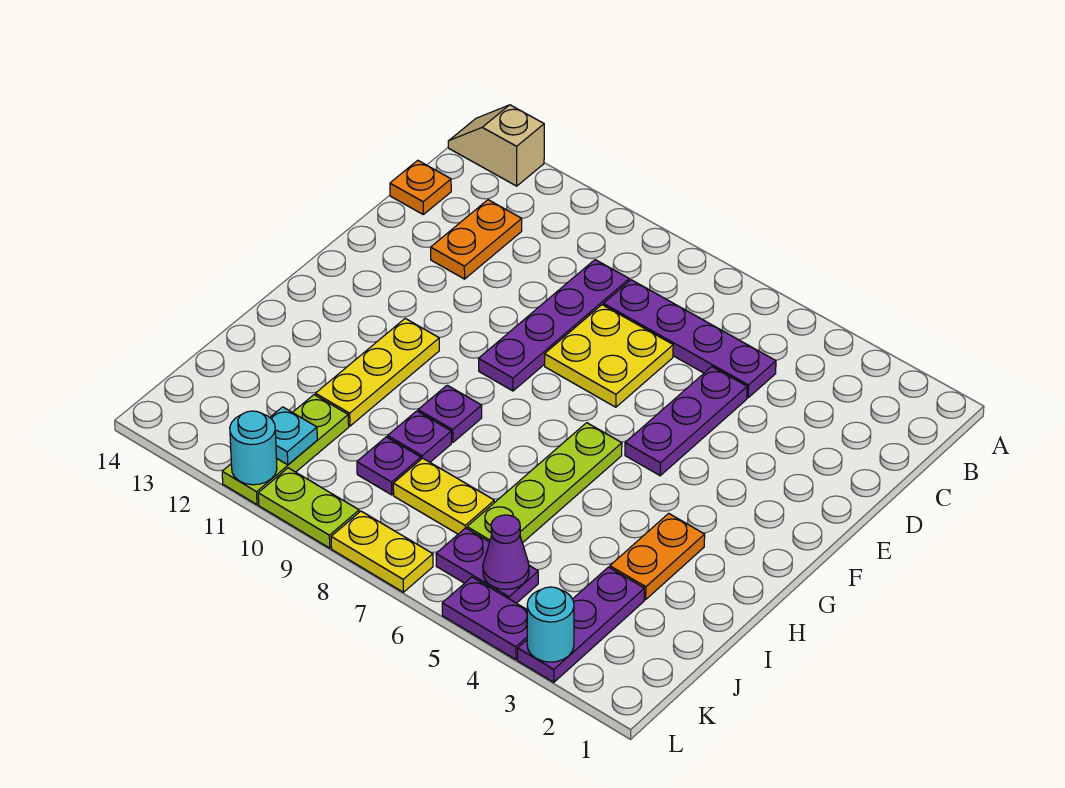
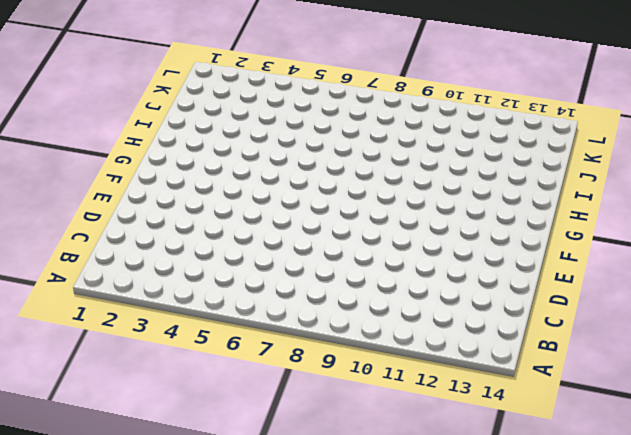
none -> tan slope A13:A14 level 1 top 13
none -> purple plate C5:C8 level 1
none -> purple plate C9:F9 level 1

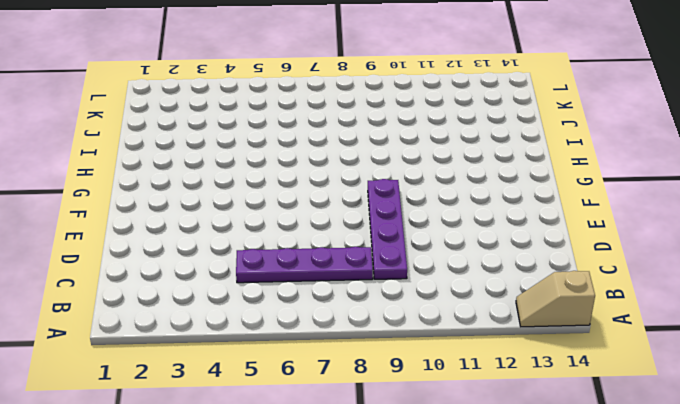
tan slope A13:A14 level 1 top 14 -> tan slope A13:A14 level 1 top 13
none -> orange plate C12:D12 level 1
none -> orange plate C14 level 1
none -> purple plate D5:F5 level 1

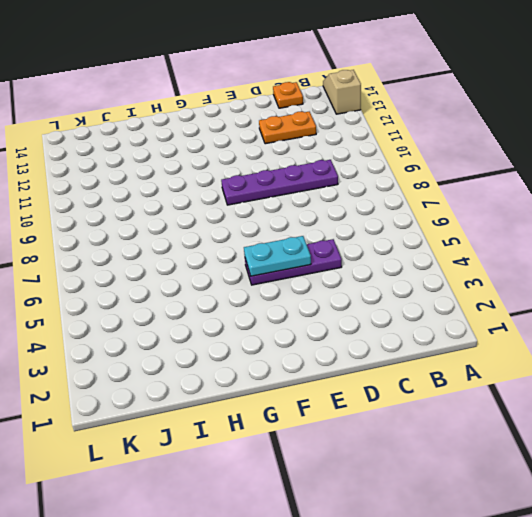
cyan plate E5:F5 level 2 -> none
none -> purple plate C5:C8 level 1
none -> yellow plate D7:E8 level 1
none -> lime plate G6:J6 level 1

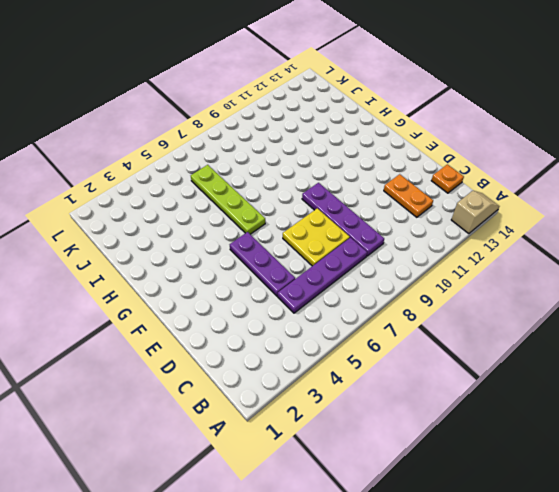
none -> yellow plate G11:I11 level 1
none -> orange plate H3:I3 level 1
none -> purple plate H9 level 1

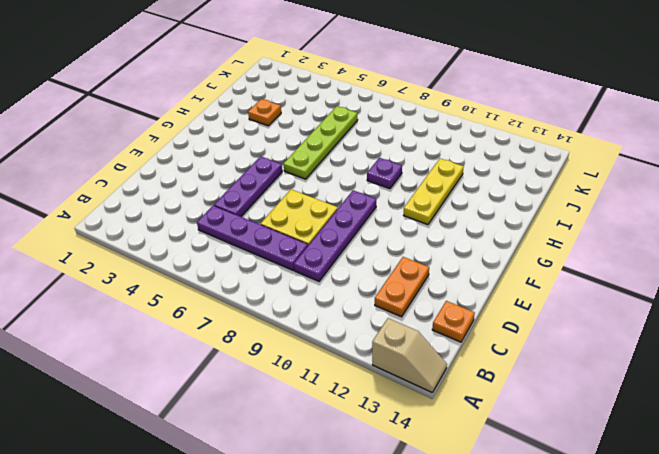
orange plate I3 level 1 -> orange plate H3:I3 level 1
none -> purple plate I9 level 1
none -> purple plate J3:L3 level 1
none -> yellow plate J7:J8 level 1

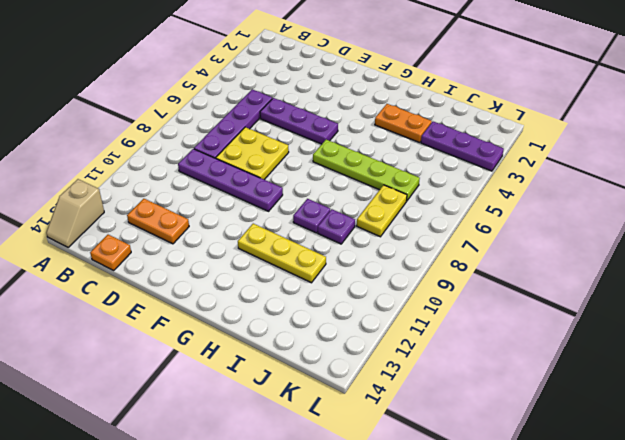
none -> purple plate J9 level 1
none -> lime plate J11:L11 level 1
none -> purple plate K5:K6 level 1

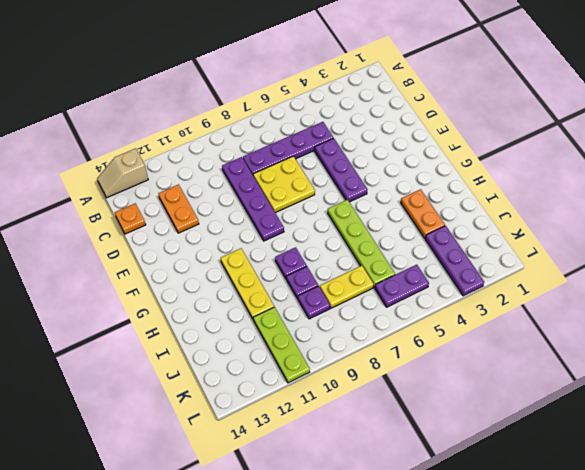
none -> purple plate L4:L5 level 1
none -> yellow plate L7:L8 level 1
none -> lime plate L9:L10 level 1

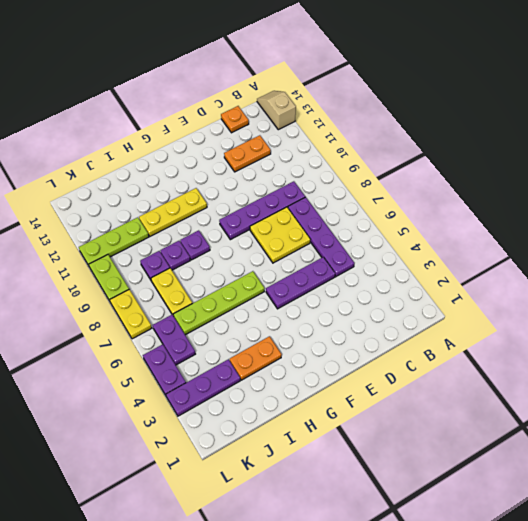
none -> purple cone K5 level 2
none -> cyan plate K11 level 2
none -> cyan round brick L3 level 2

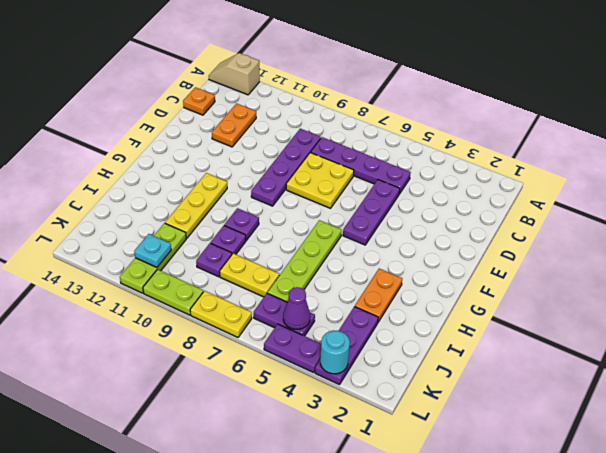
none -> cyan round brick L11 level 2

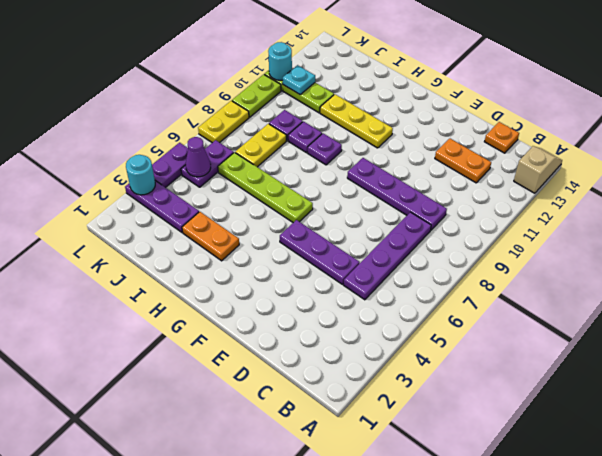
none -> yellow plate D7:E8 level 1

